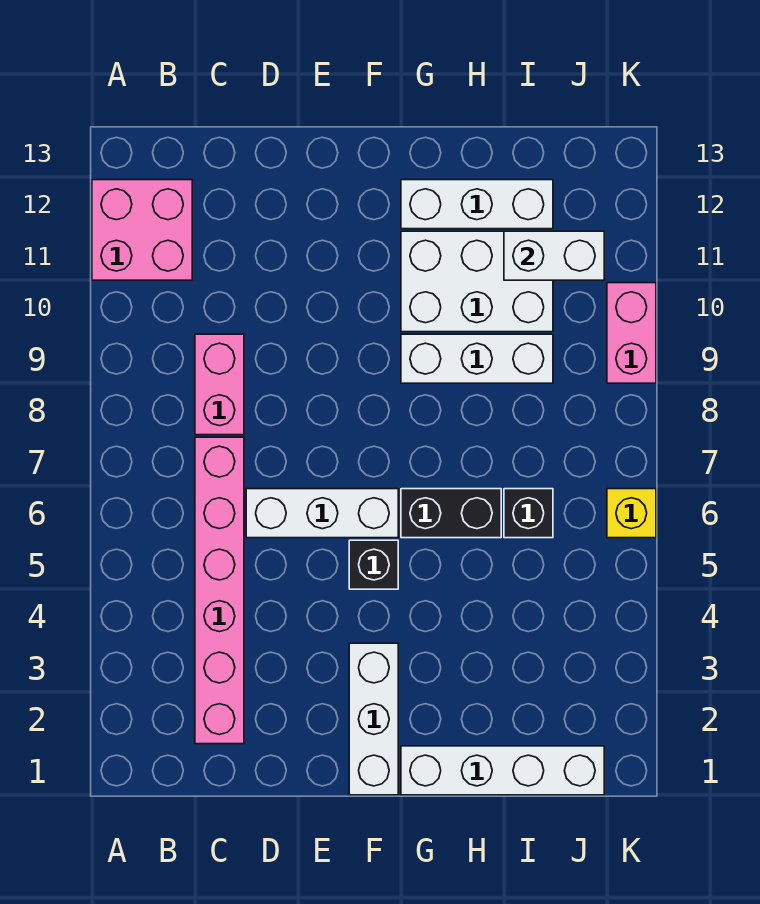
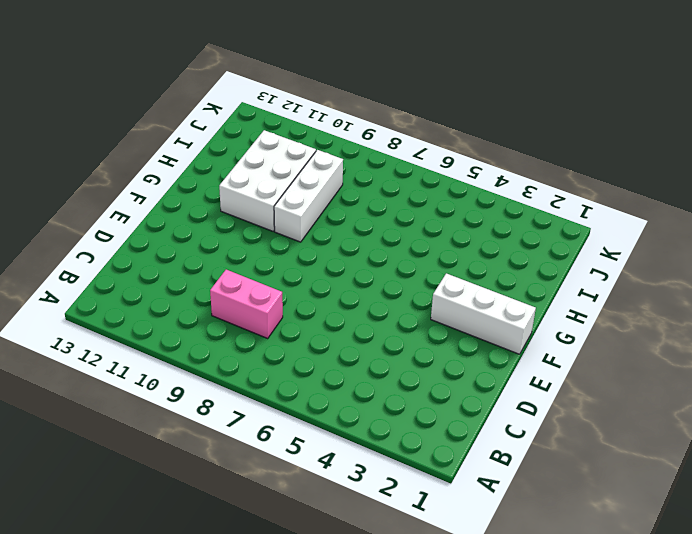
none -> pink brick A11:B12 level 1
none -> pink brick C2:C7 level 1
none -> white brick D6:F6 level 1

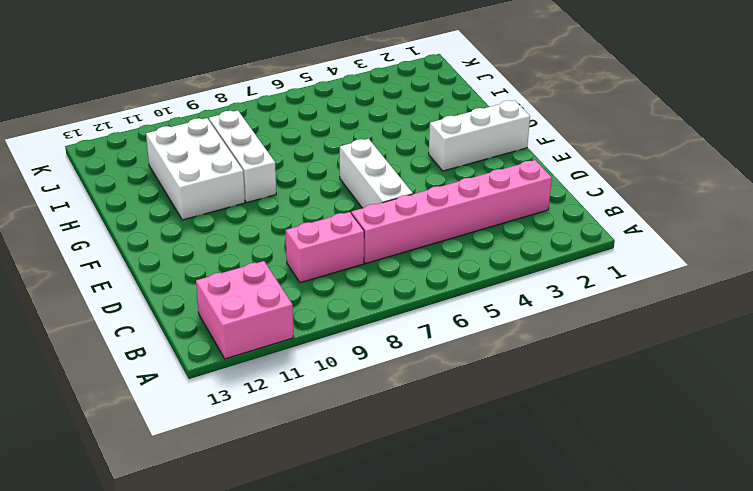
none -> black brick F5 level 1
none -> white brick G1:J1 level 1
none -> black brick G6:H6 level 1

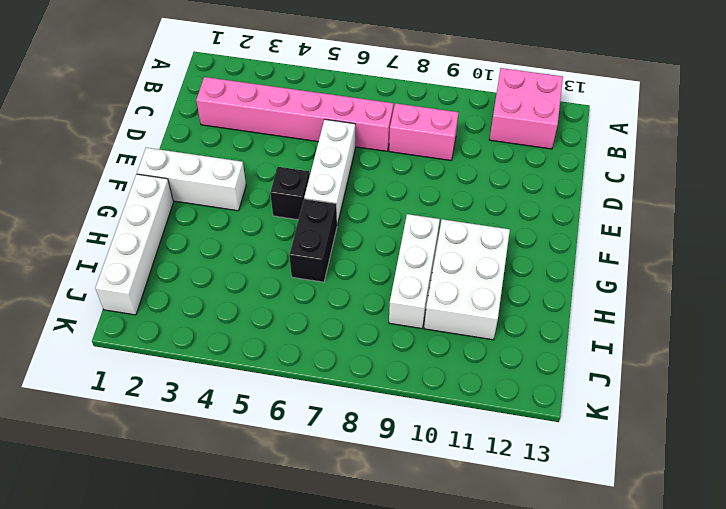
none -> white brick G12:I12 level 1
none -> black brick I6 level 1
none -> yellow brick K6 level 1

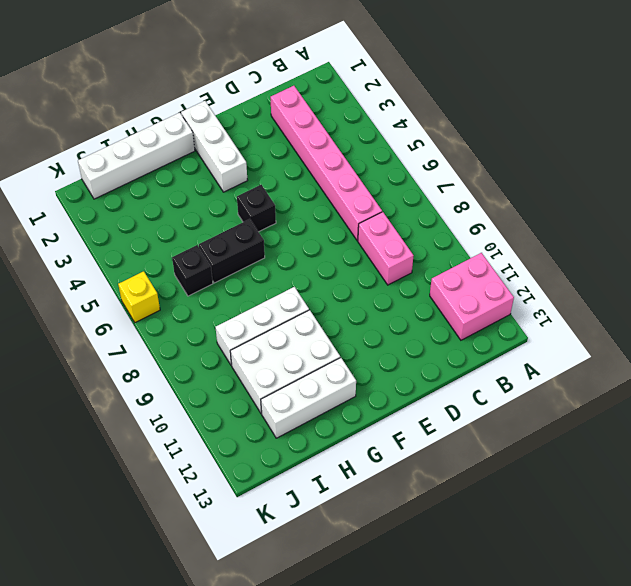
none -> white brick D6:F6 level 1
none -> pink brick K9:K10 level 1
none -> white brick I11:J11 level 2

